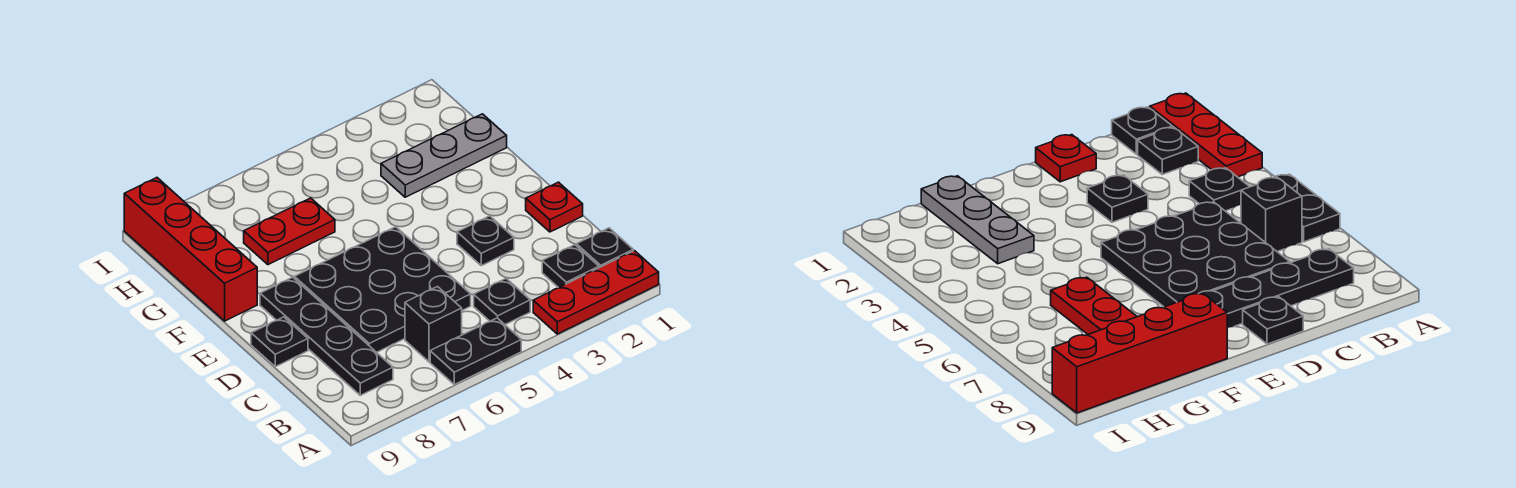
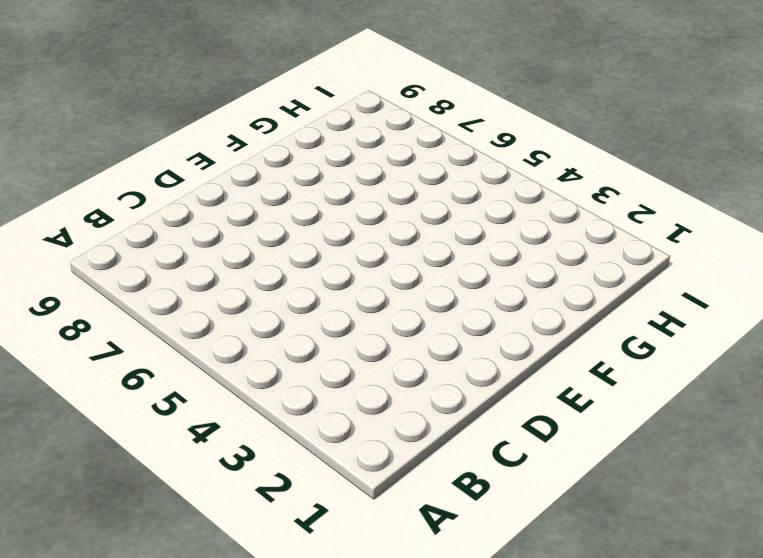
none -> red plate A1:A3 level 1
none -> black plate A5:A6 level 1
none -> black plate B1 level 1

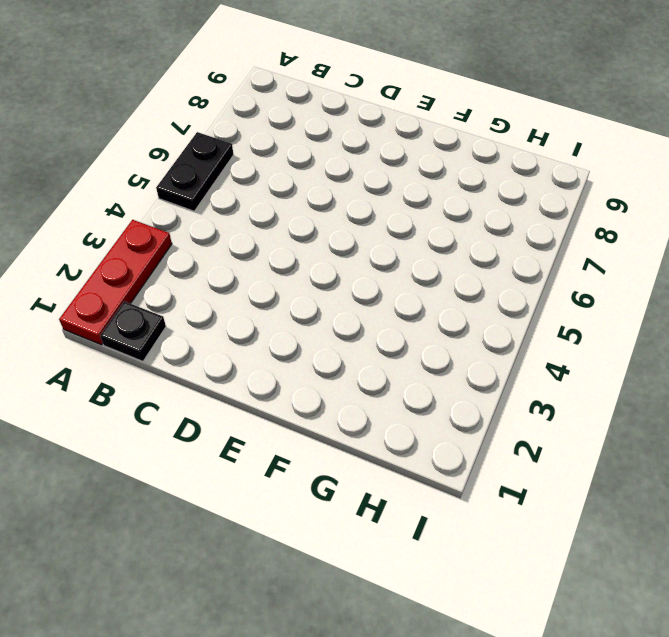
none -> black plate B2 level 1
none -> black plate B4 level 1
none -> black brick B6 level 1

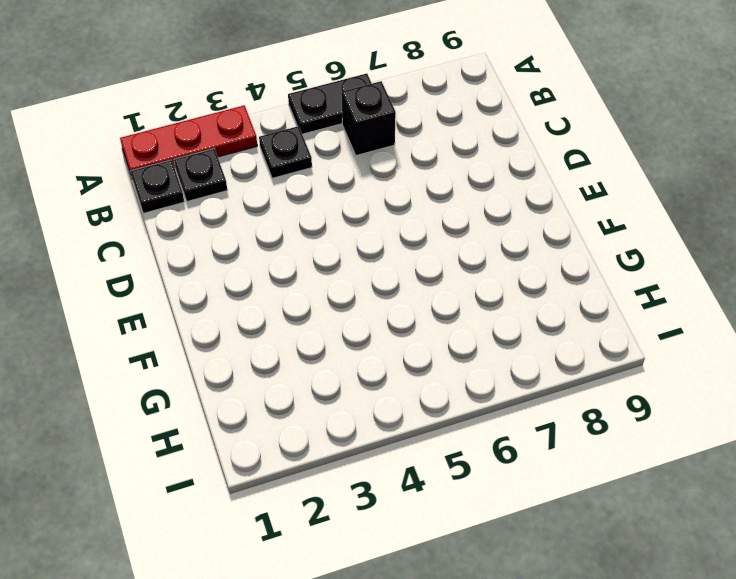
none -> black plate B8:E8 level 1
none -> black plate C5:E7 level 1
none -> red plate D1 level 1

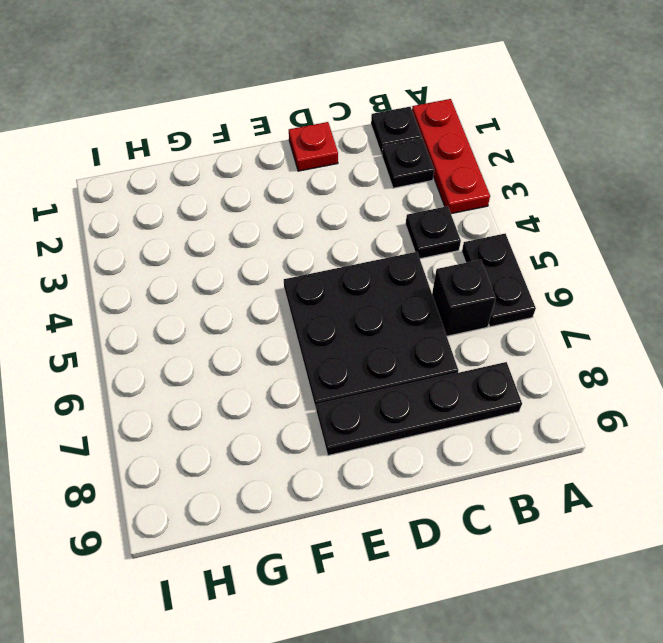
none -> black plate D3 level 1
none -> black plate D9 level 1
none -> red brick F9:I9 level 1

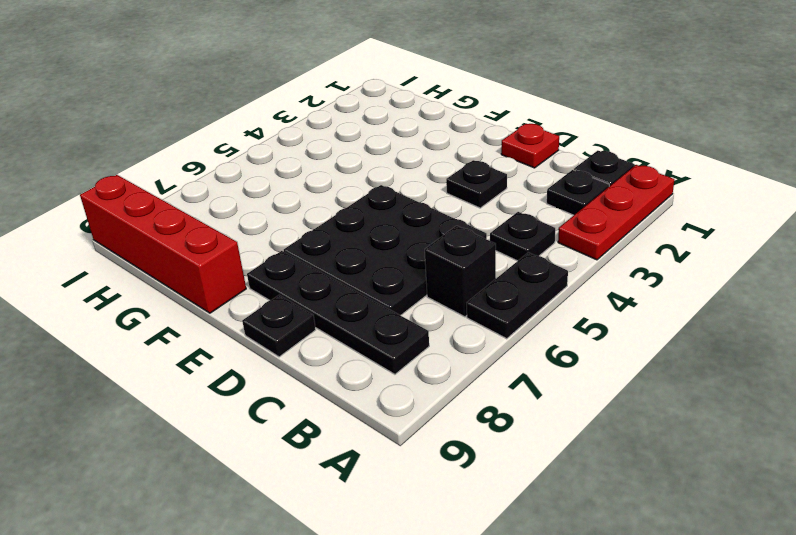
none -> grey plate G1:G3 level 1
none -> red plate G6:G7 level 1

